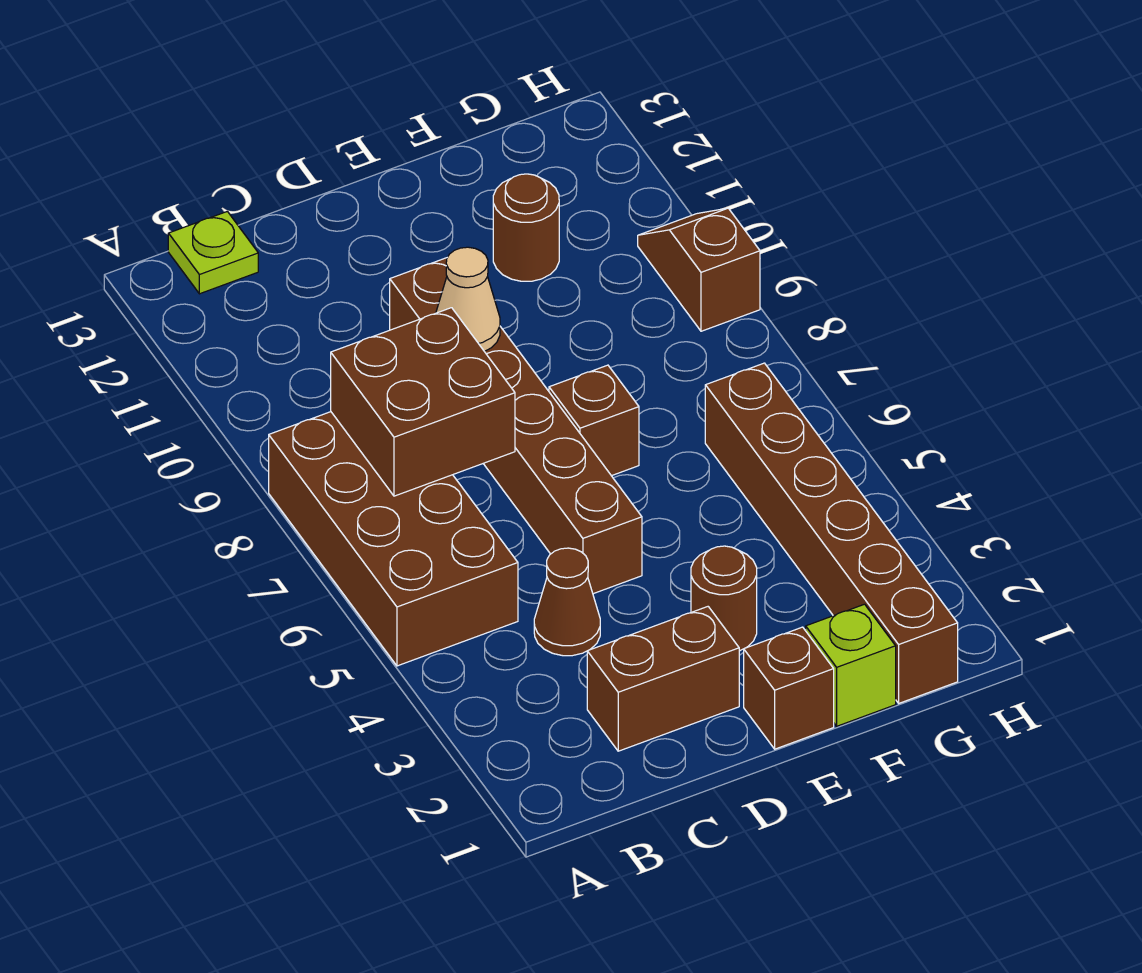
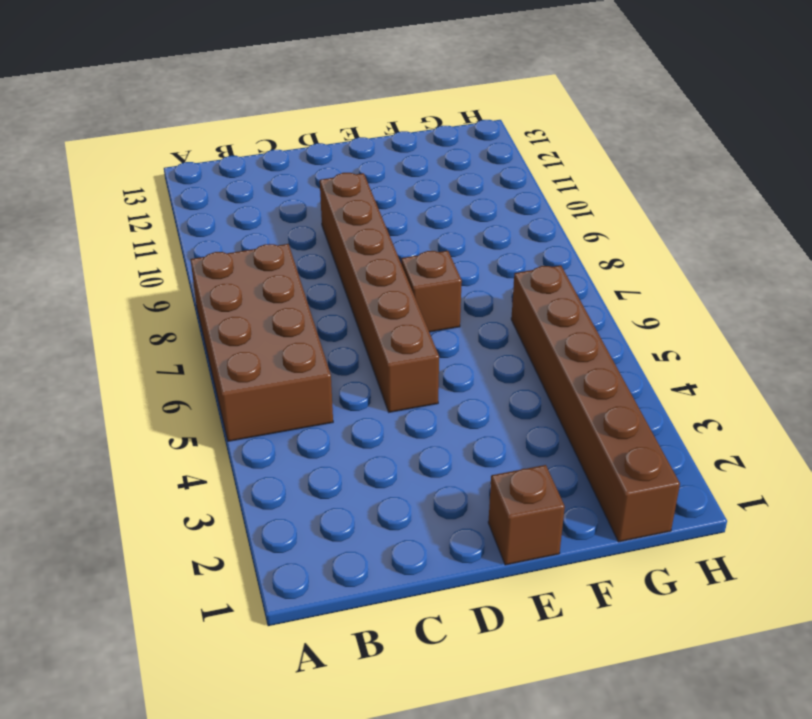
none -> lime plate B13 level 1
none -> brown brick C2:D2 level 1
none -> brown cone C4 level 1

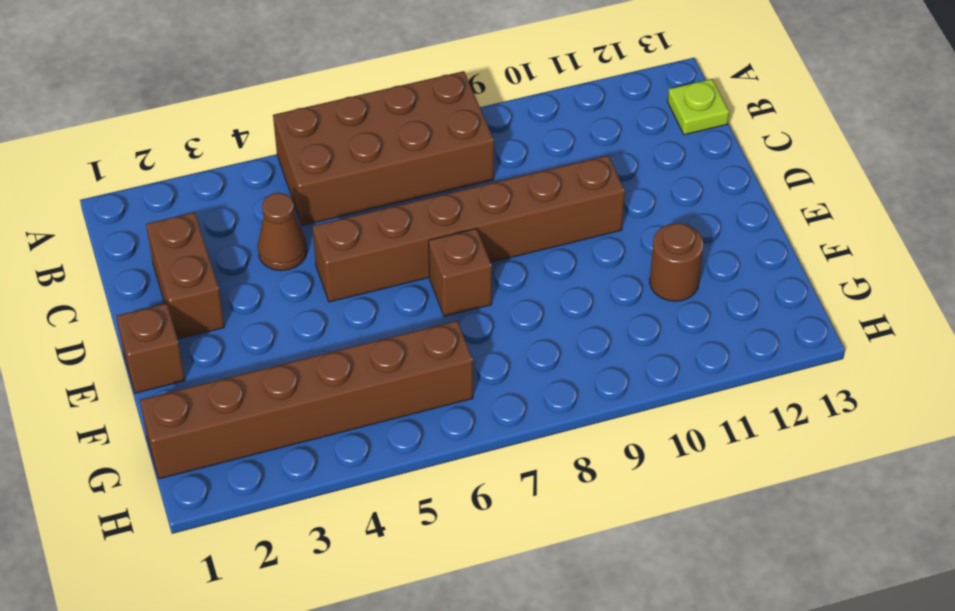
none -> brown round brick E3 level 1
none -> lime brick F1 level 1
none -> brown slope H9:H10 level 1 top 9

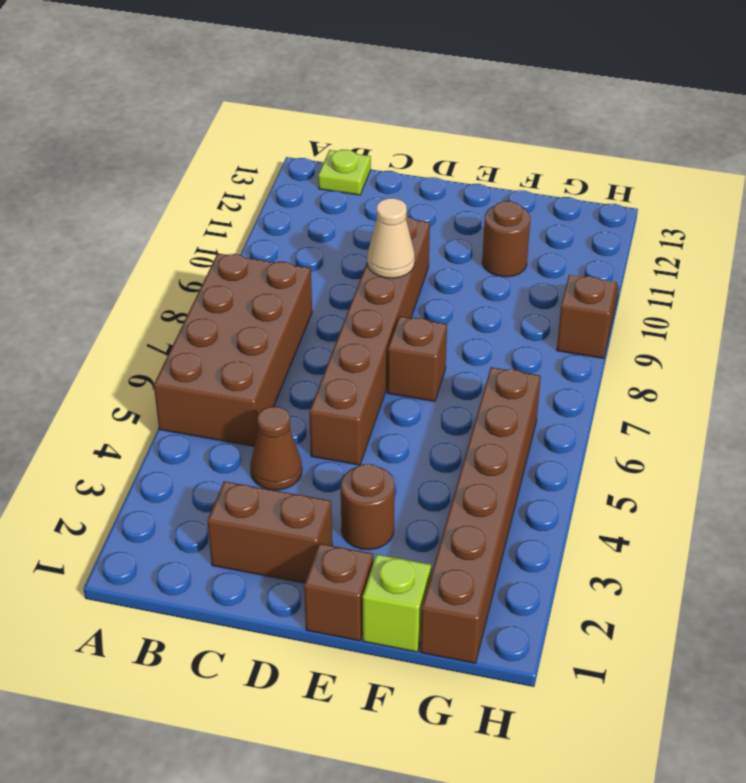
none -> brown brick B7:C8 level 2

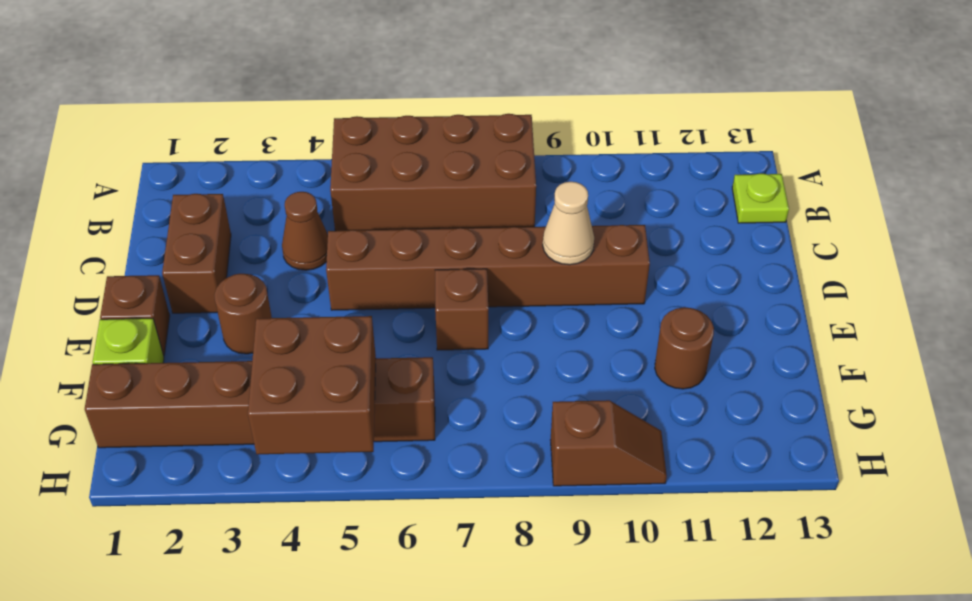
brown brick G4:H5 level 2 -> brown brick B7:C8 level 2

